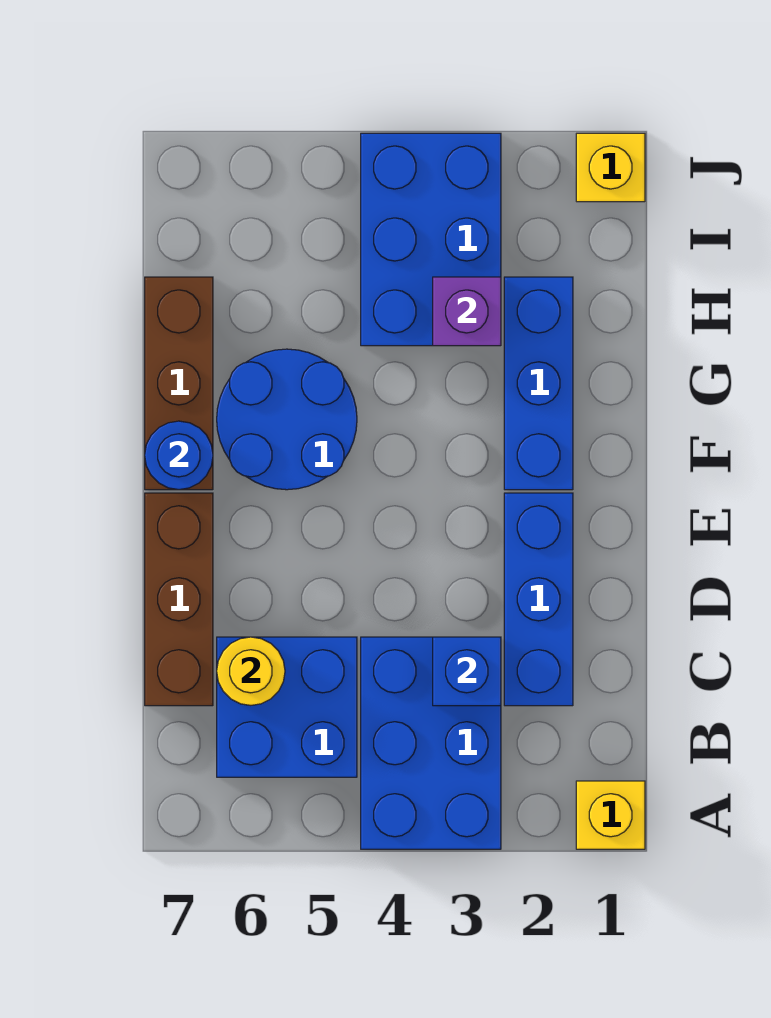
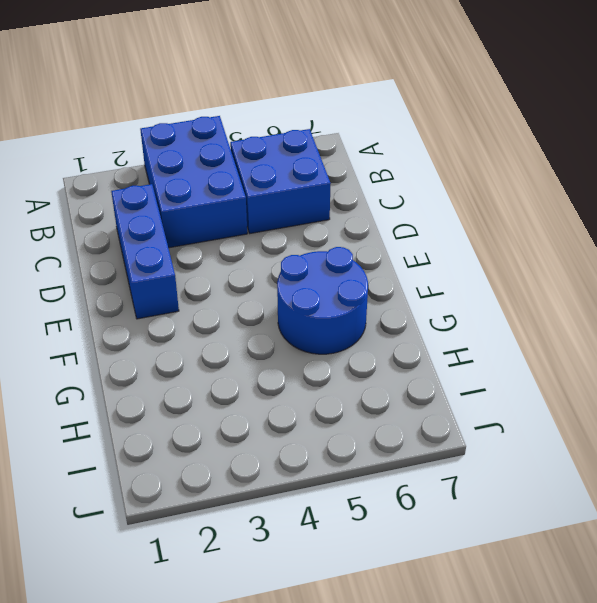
none -> yellow brick A1 level 1
none -> brown brick C7:E7 level 1
none -> blue brick F2:H2 level 1

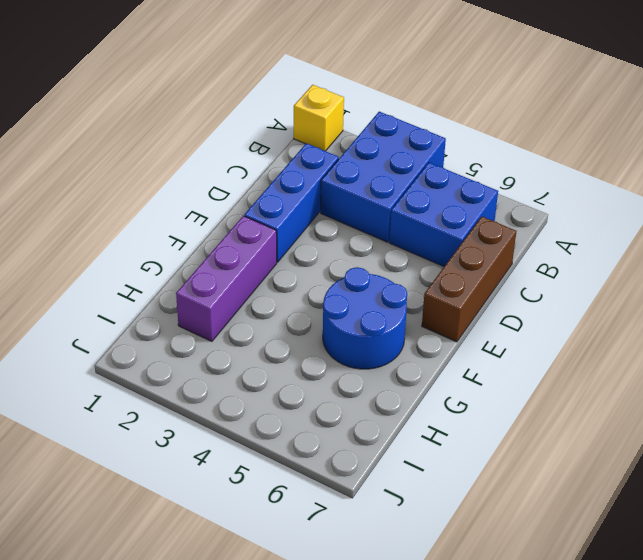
purple brick F2:H2 level 1 -> blue brick F2:H2 level 1
none -> brown brick F7:H7 level 1
none -> blue brick H3:J4 level 1
none -> yellow brick J1 level 1

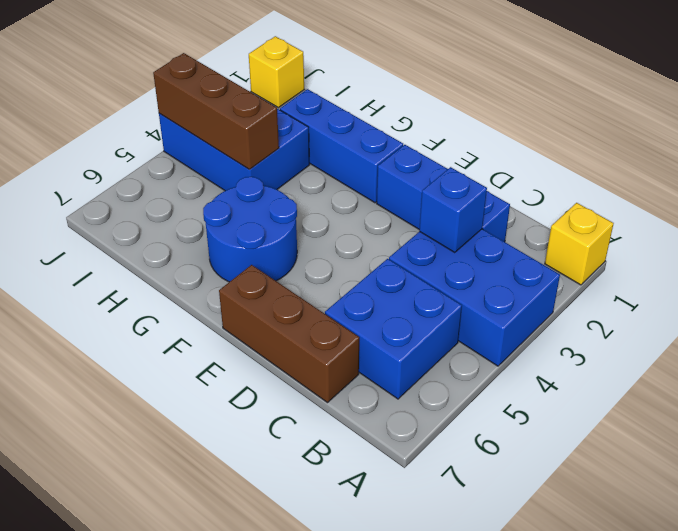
brown brick H4:J4 level 2 -> brown brick F7:H7 level 1
none -> yellow round brick C6 level 2
none -> blue round brick F7 level 2
none -> purple brick H3 level 2

